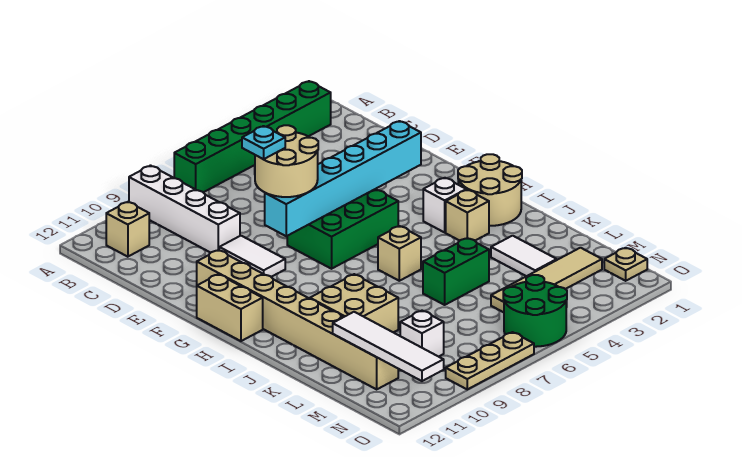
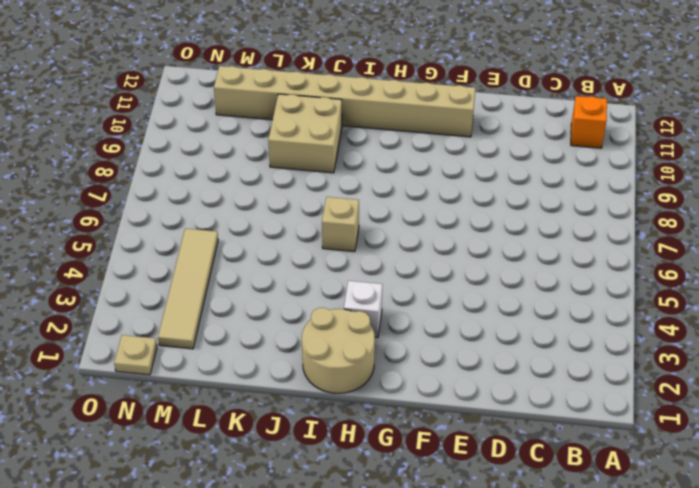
orange brick B11 level 1 -> tan brick B11 level 1
none -> green brick A2:A7 level 1
none -> white brick A9:D9 level 1
none -> white tile E9:F9 level 1

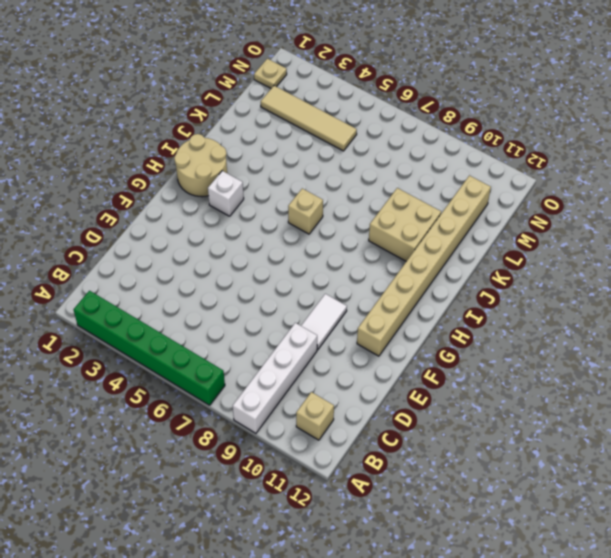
none -> green brick F5:G7 level 1
none -> tan brick G12:H12 level 1
none -> tan brick I3 level 1

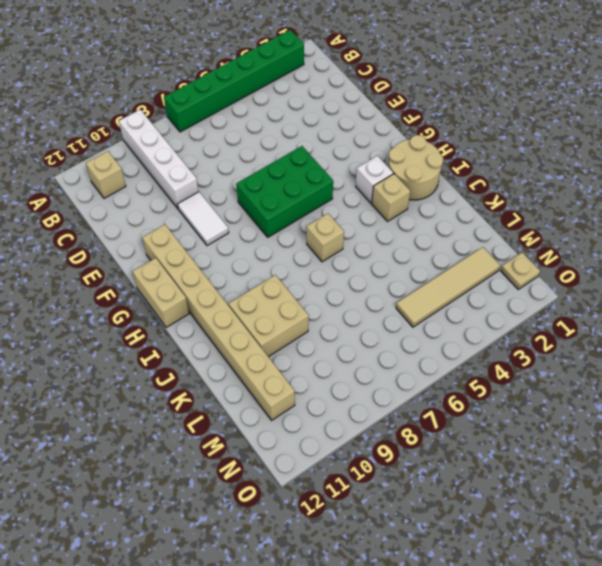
none -> white tile K3:L3 level 1
none -> green brick K5:K6 level 1
none -> white brick M9 level 1

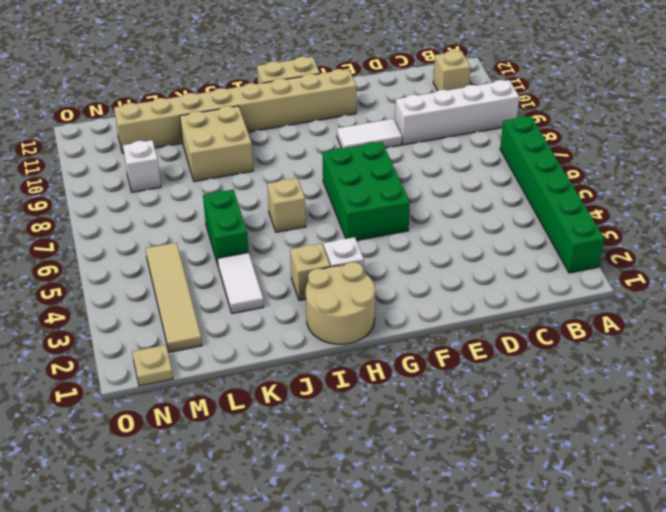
white tile K3:K4 level 1 -> white tile K3:L3 level 1
none -> green round brick N5:O6 level 1
none -> tan plate O7:O9 level 1
none -> cyan brick F3:F8 level 2

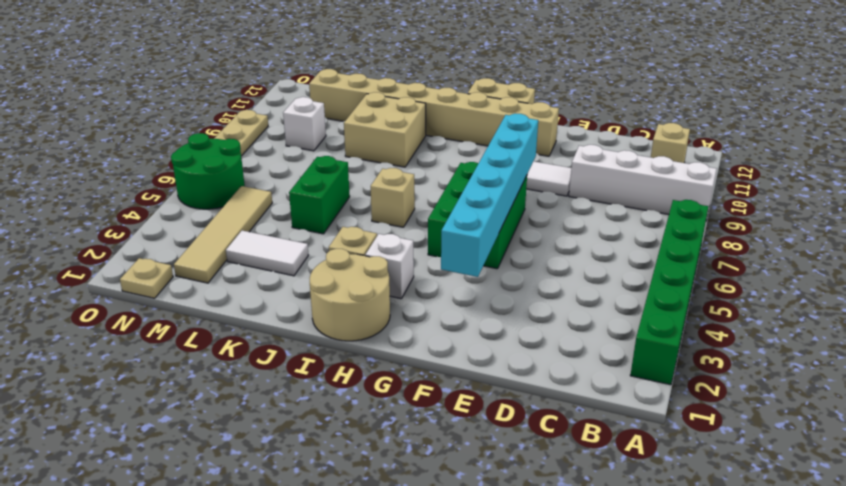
none -> white tile L11:O11 level 2
none -> tan round brick E7:F8 level 3
none -> cyan plate E8 level 4

